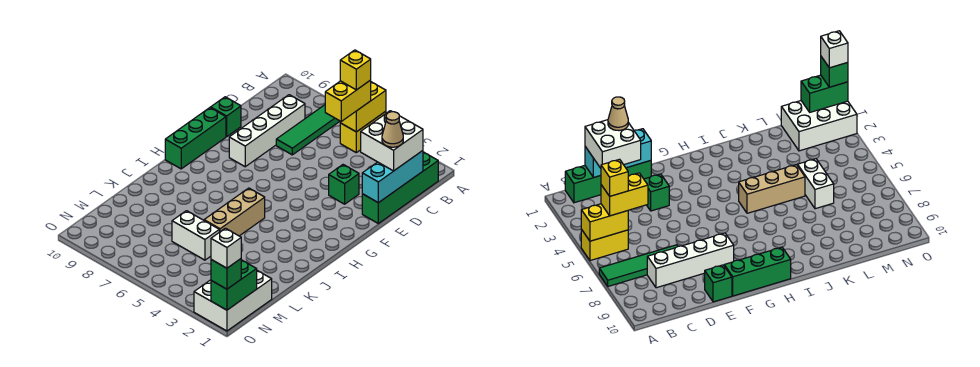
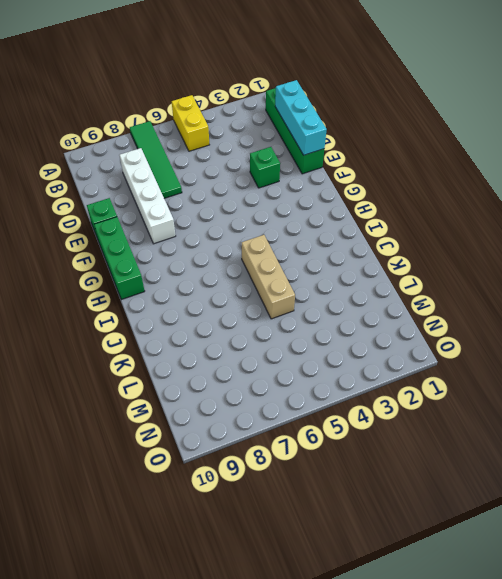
none -> white brick L5:L6 level 1
none -> white brick M1:O2 level 1
none -> yellow brick A5:B5 level 2

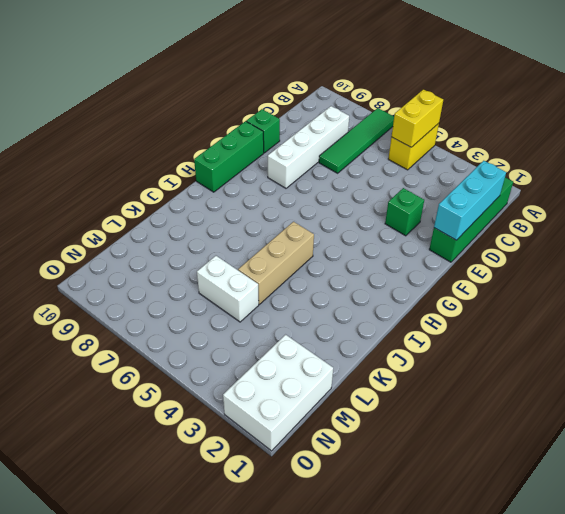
none -> green brick N1:O1 level 2
none -> yellow brick B5:C5 level 3
none -> white brick C1:D2 level 3

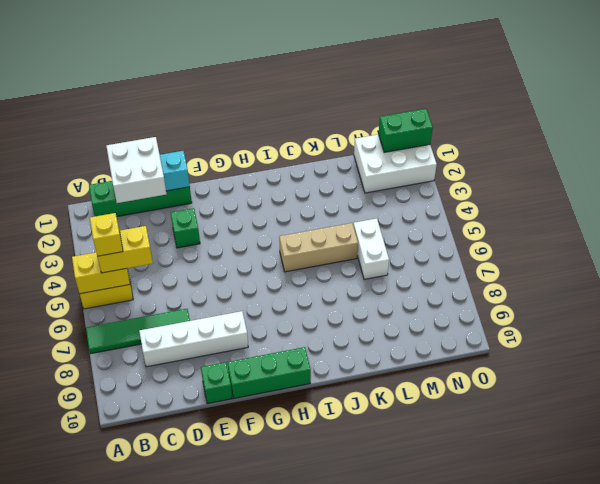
none -> green brick O1 level 3
none -> tan cone D1 level 4
none -> white brick O1 level 4

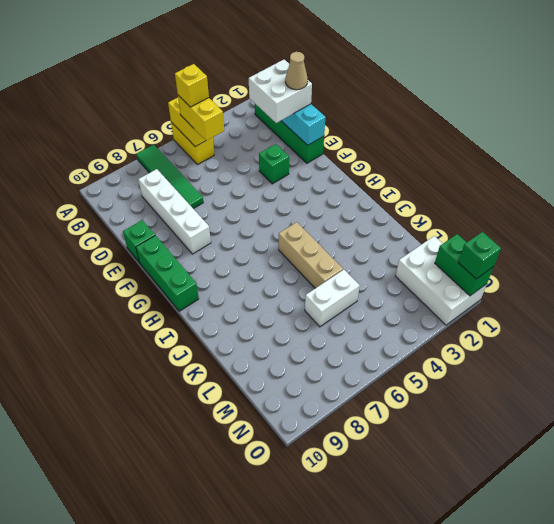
none -> white brick O1 level 4

